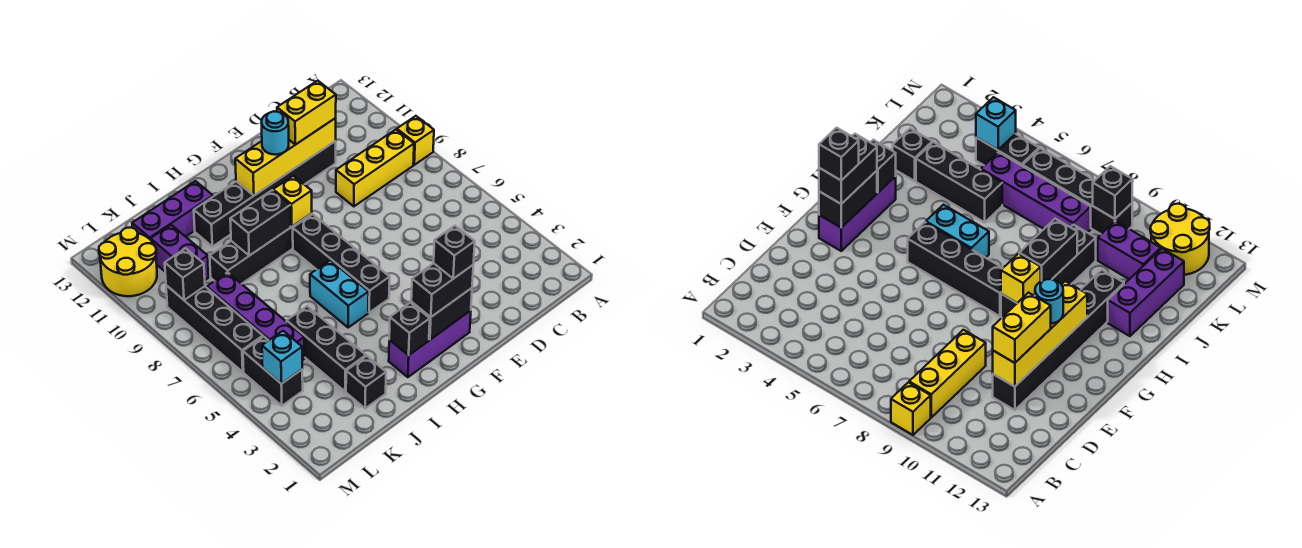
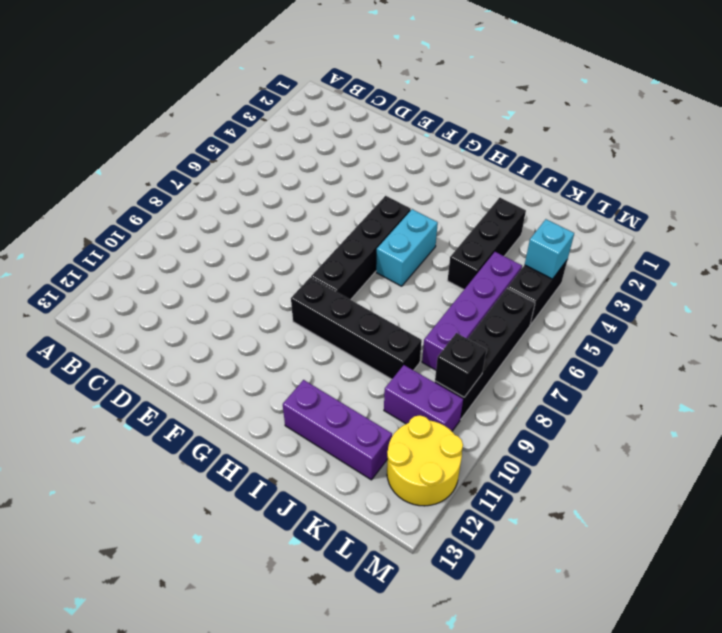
purple brick K10:L10 level 1 -> purple brick K10:K11 level 1
none -> yellow brick A9 level 1
none -> yellow brick B9:D9 level 1
none -> black brick D11:I11 level 1

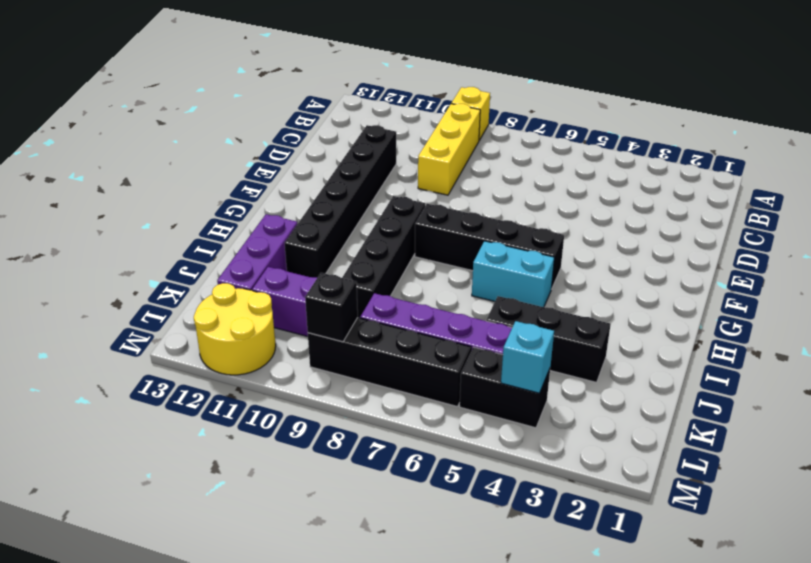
none -> purple brick F2:H2 level 1
none -> black brick J2 level 1
none -> yellow brick D11:G11 level 2

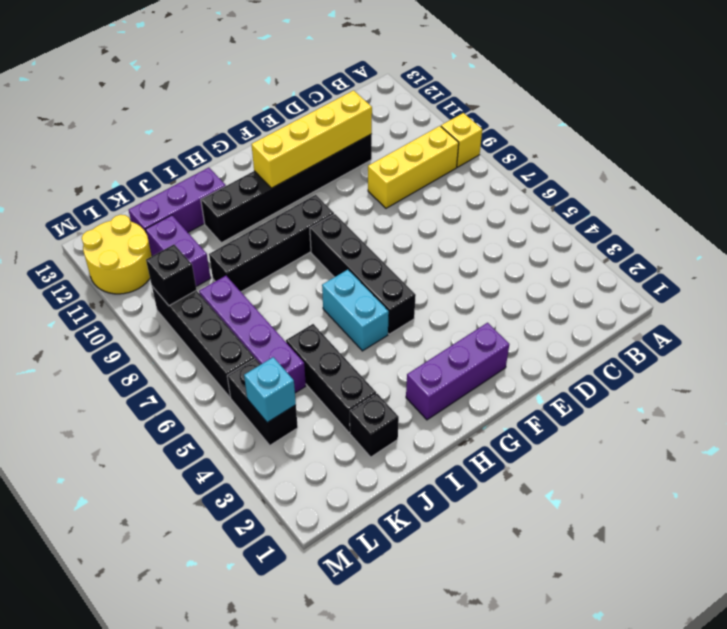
none -> black brick F2:G2 level 2
none -> yellow brick G9 level 2
none -> black brick H2 level 2

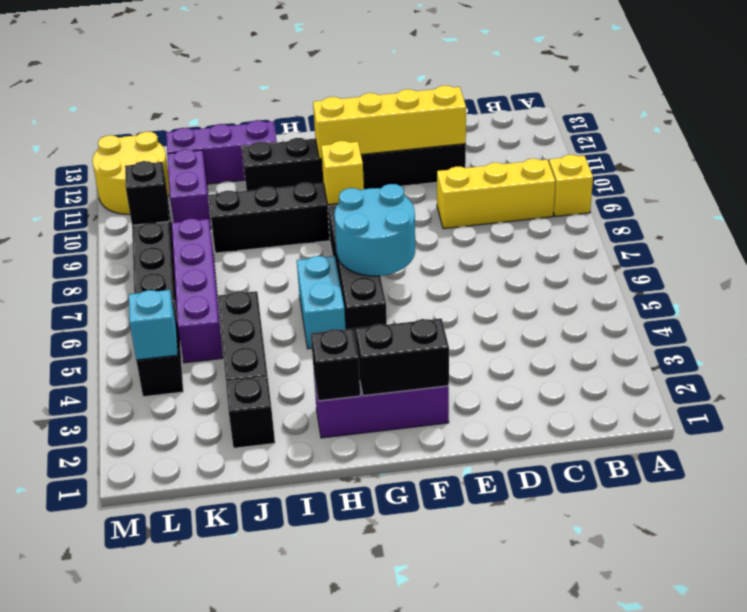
cyan round brick F6:G7 level 2 -> none
none -> black brick H9:I9 level 2
none -> yellow brick D11:E11 level 3
none -> black brick F2:G2 level 3

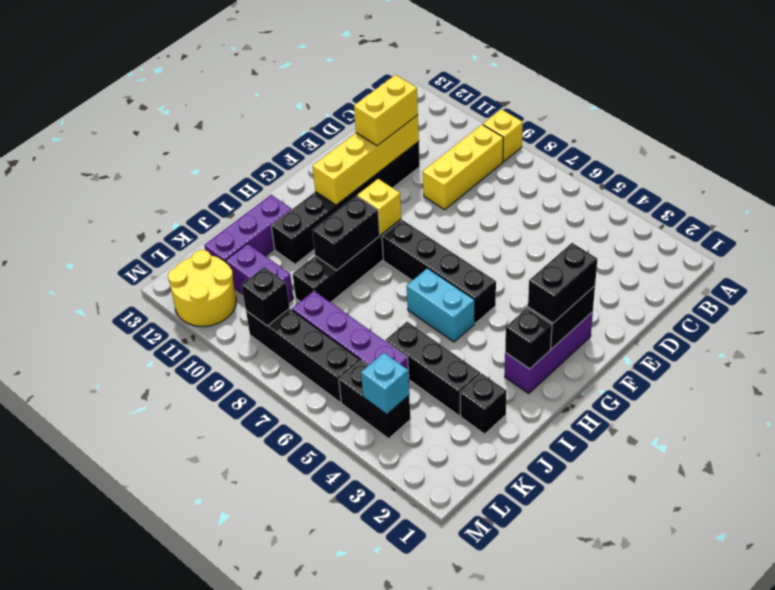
none -> cyan round brick F11 level 3
none -> black brick F2 level 4

